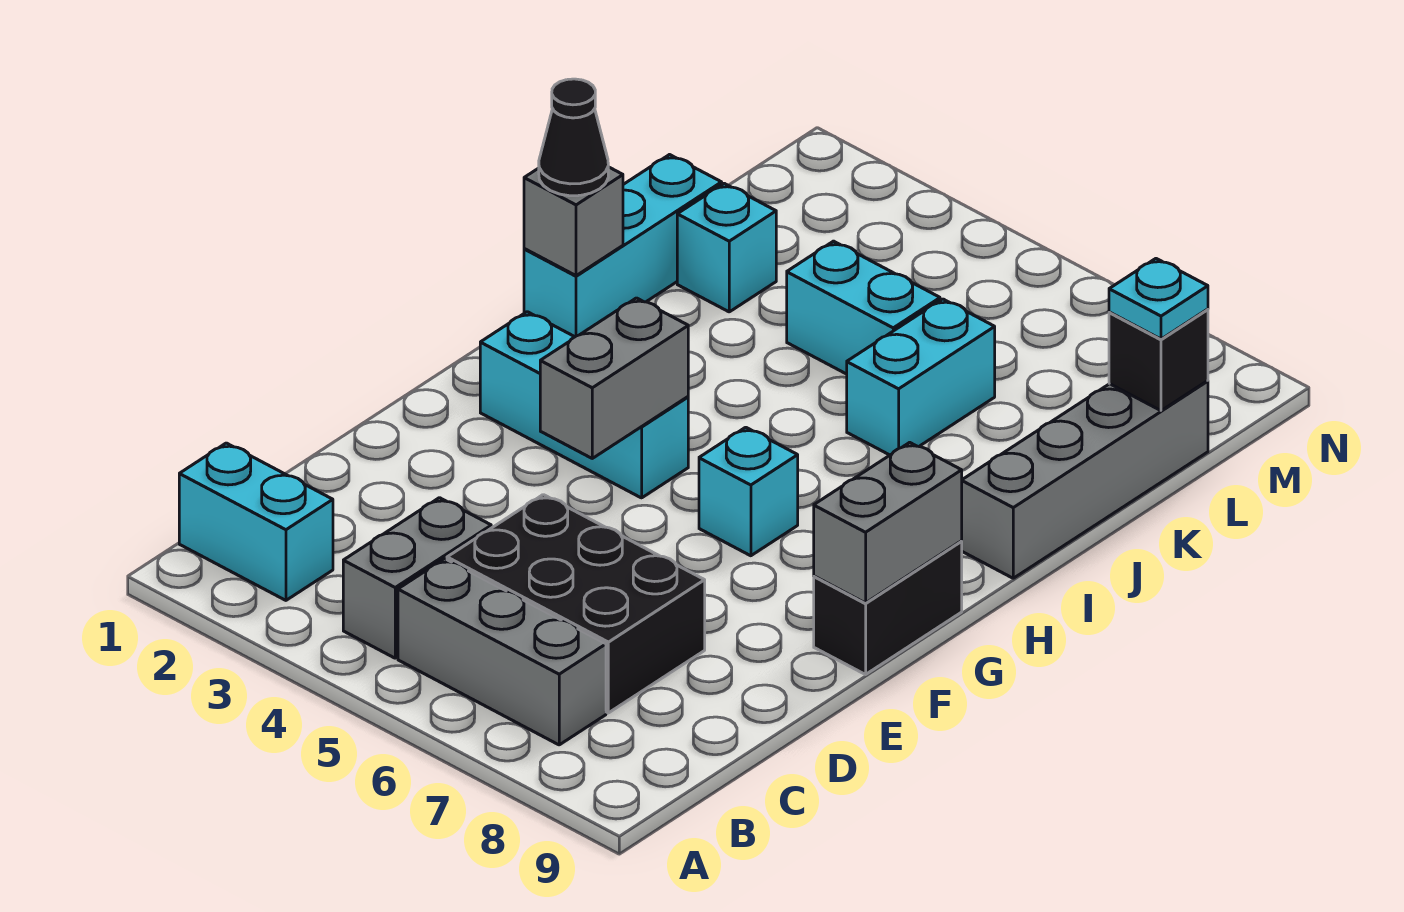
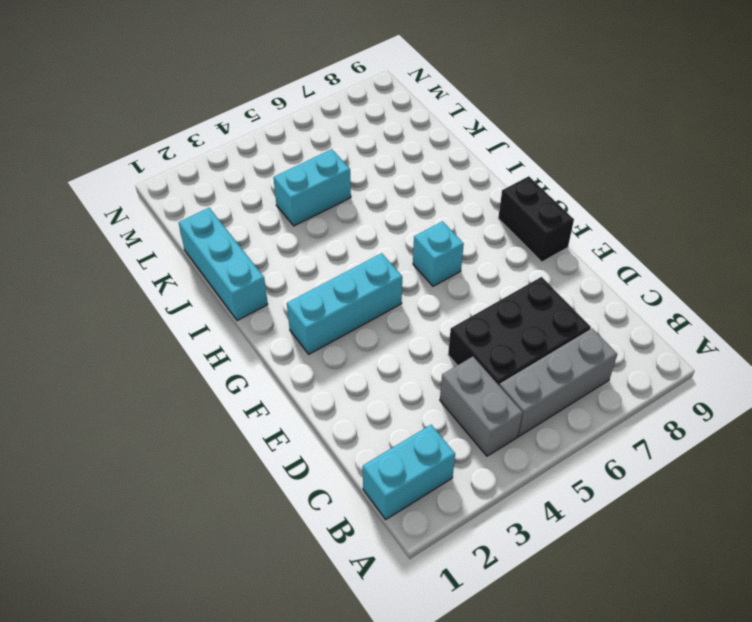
none -> grey brick I9:L9 level 1
none -> cyan brick J6:K6 level 1
none -> cyan brick K2 level 1

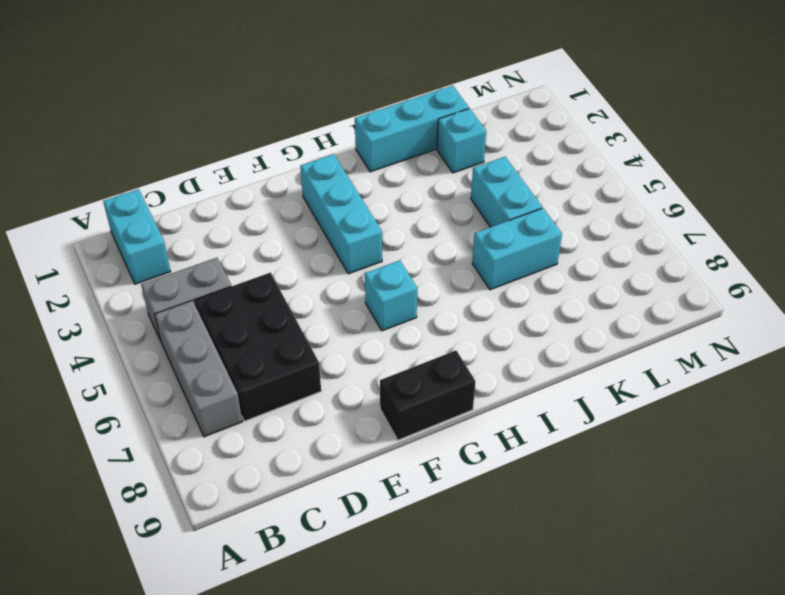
none -> grey brick I9:L9 level 1
none -> grey brick F4:G4 level 2
none -> grey brick F9:G9 level 2

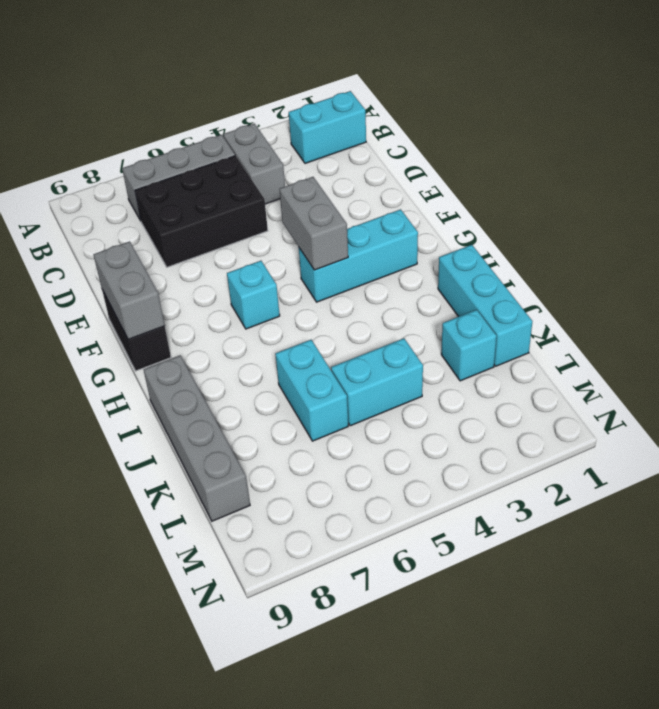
none -> grey brick I1 level 2
none -> black brick L9 level 2
none -> black cone I1 level 3

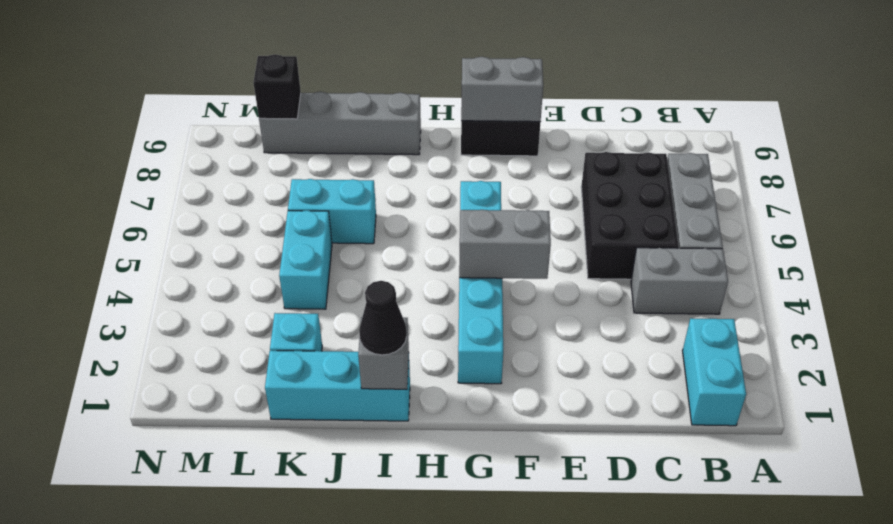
none -> cyan plate L9 level 3

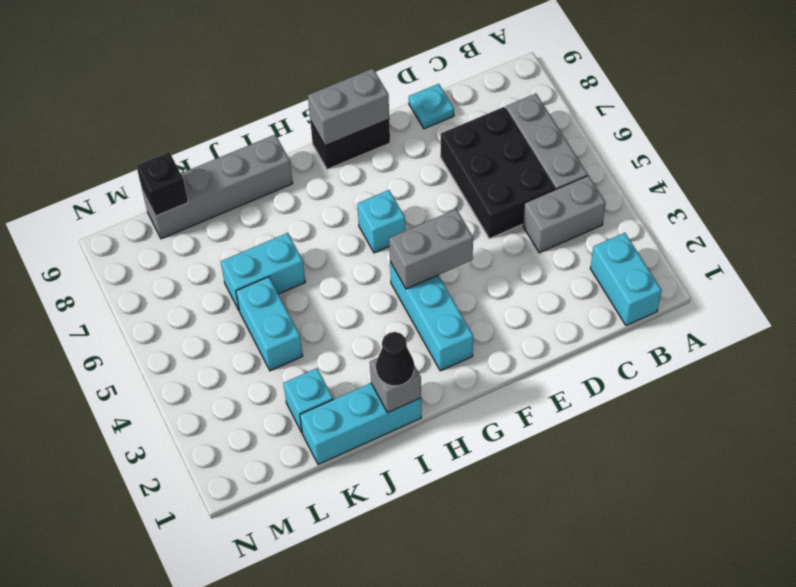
cyan plate D9 level 1 -> cyan plate L9 level 3

